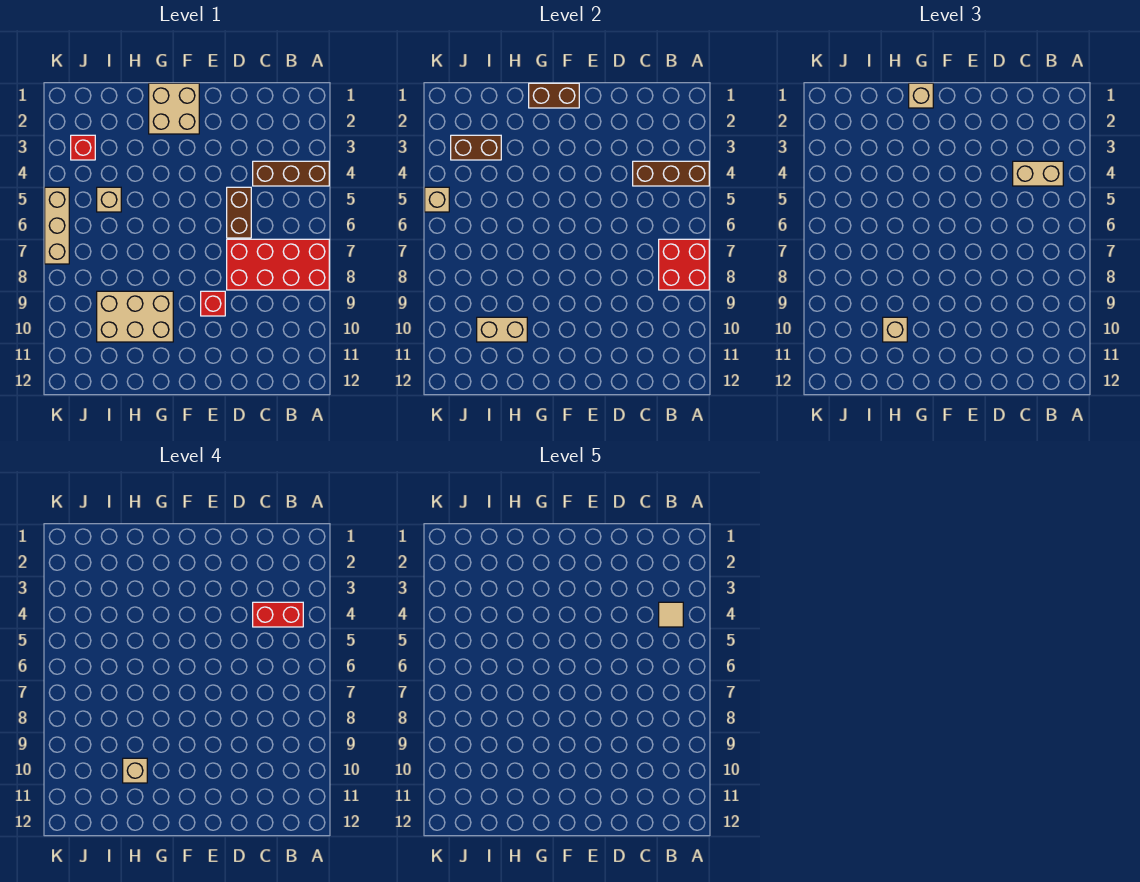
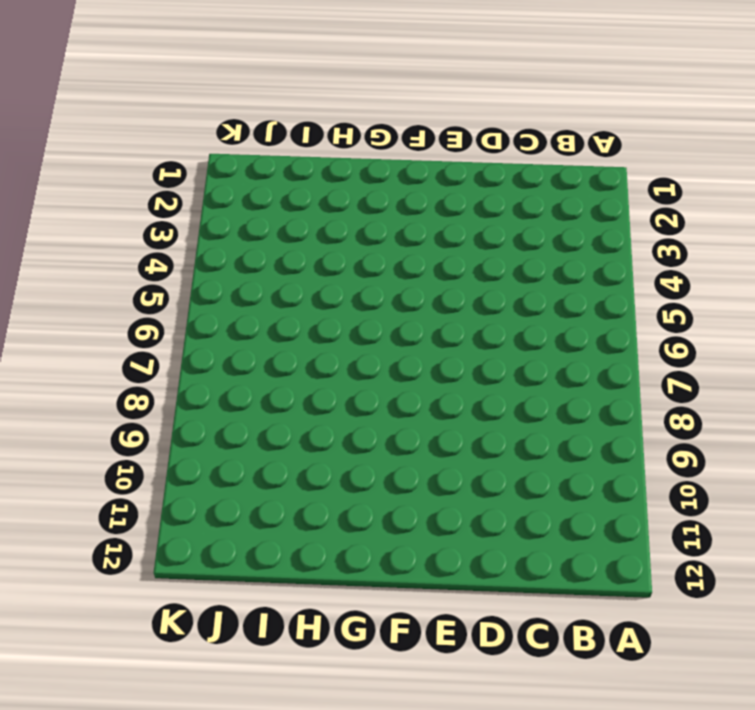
none -> brown brick A4:C4 level 1
none -> red brick A7:D8 level 1
none -> brown brick D5:D6 level 1

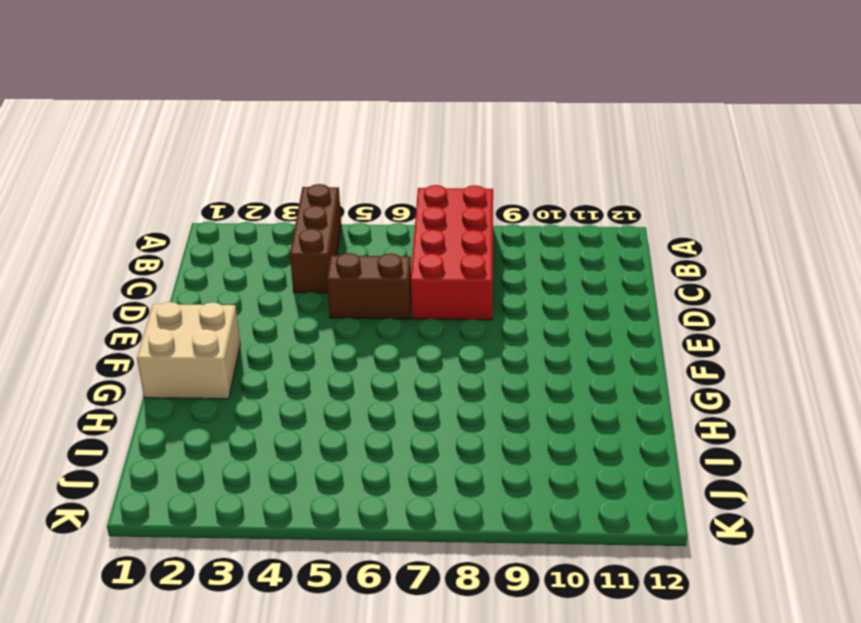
none -> red brick E9 level 1
none -> tan brick G9:I10 level 1
none -> tan brick I5 level 1

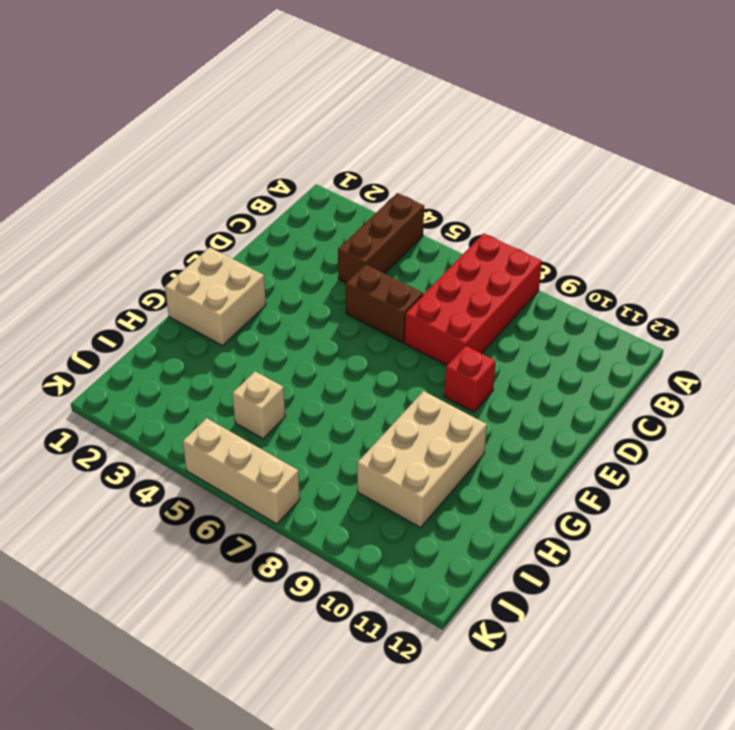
none -> red brick J3 level 1
none -> brown brick A4:C4 level 2
none -> red brick A7:B8 level 2

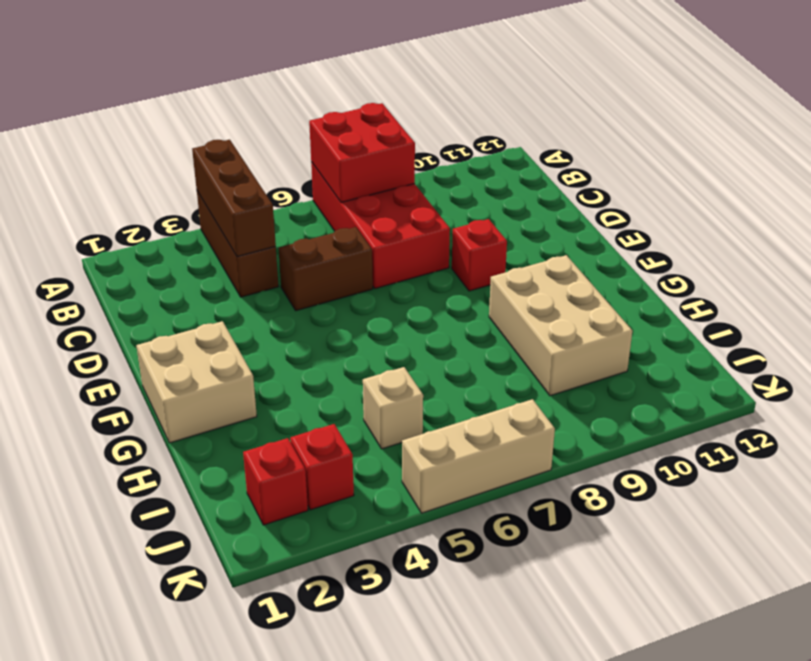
red brick J2 level 1 -> none
none -> brown brick F1:G1 level 2
none -> tan brick H10:I10 level 2
none -> brown brick I3:J3 level 2

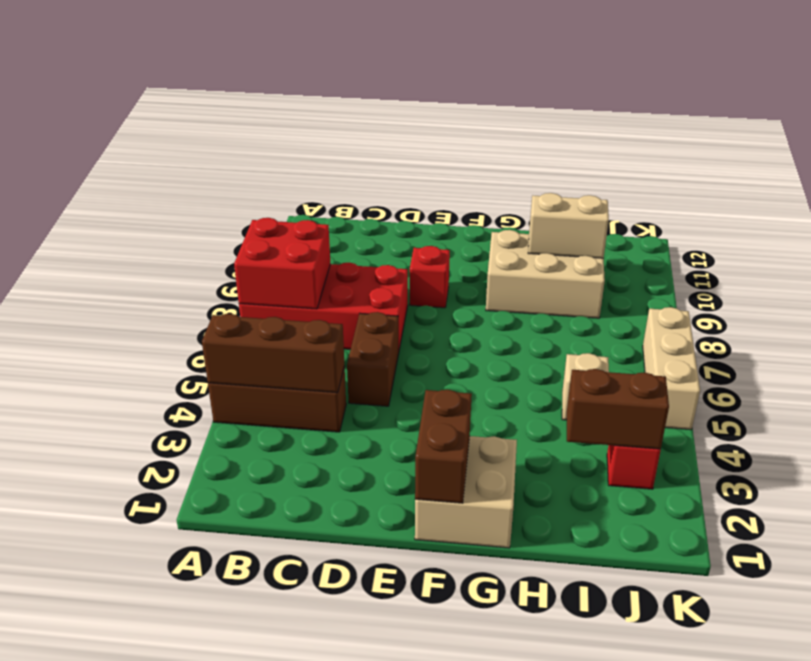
brown brick F1:F2 level 2 -> brown brick F1:G1 level 2
none -> tan brick K5 level 2
none -> tan brick B4:C4 level 3
none -> tan brick G1 level 3

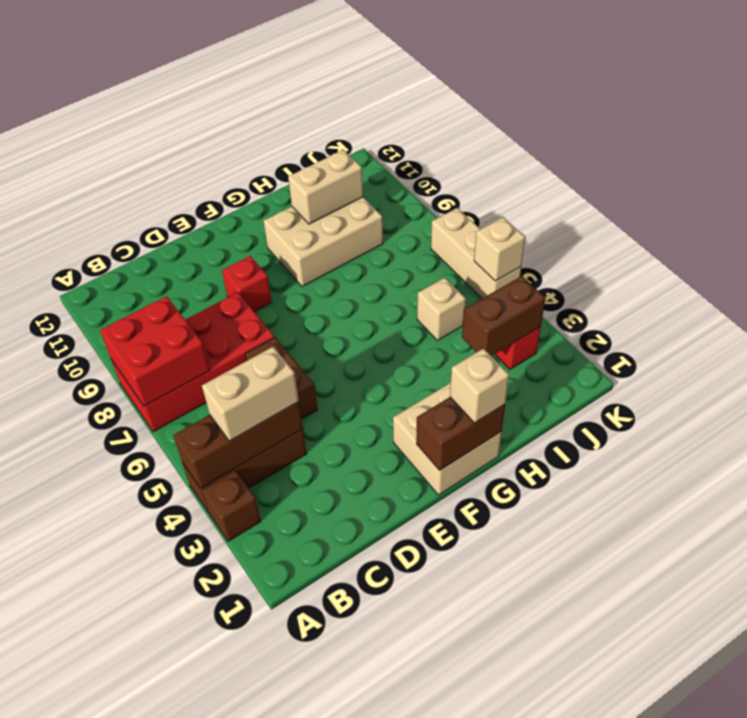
brown brick A3 level 1 -> none
none -> tan brick H10 level 3
none -> red brick B4:C4 level 4
none -> tan brick H10 level 4

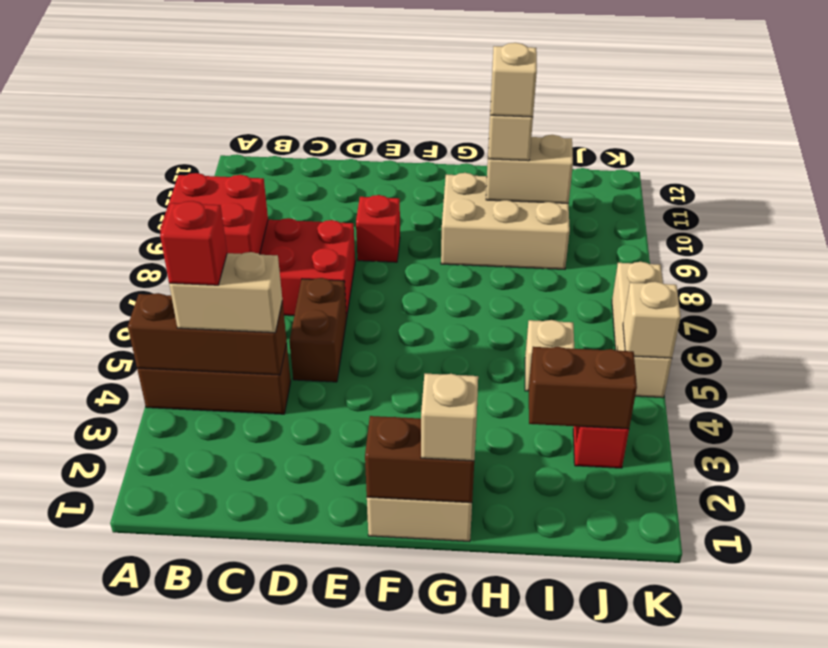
red brick B4 level 4 -> red brick B4:C4 level 4
none -> tan tile B4 level 5

